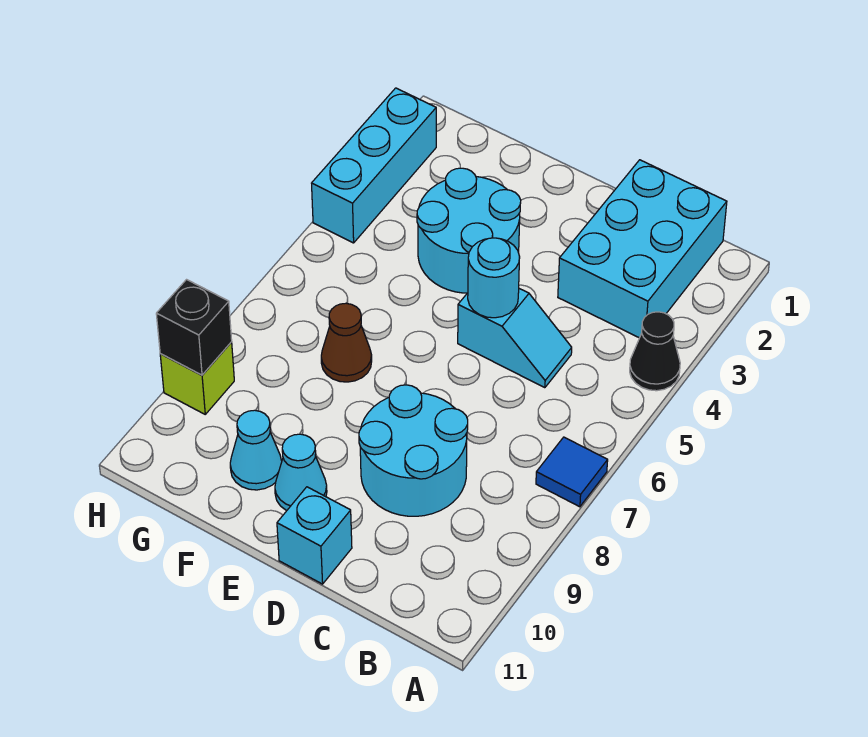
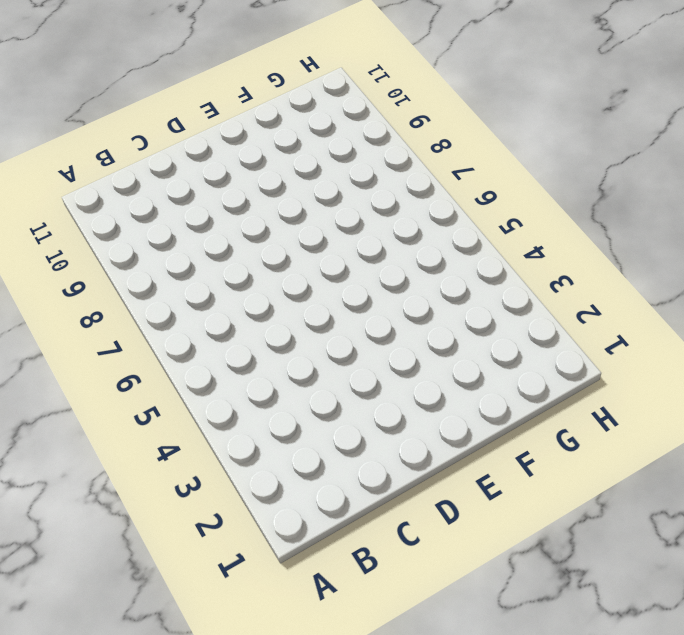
none -> black cone A4 level 1
none -> blue tile A7 level 1
none -> cyan brick B1:C3 level 1

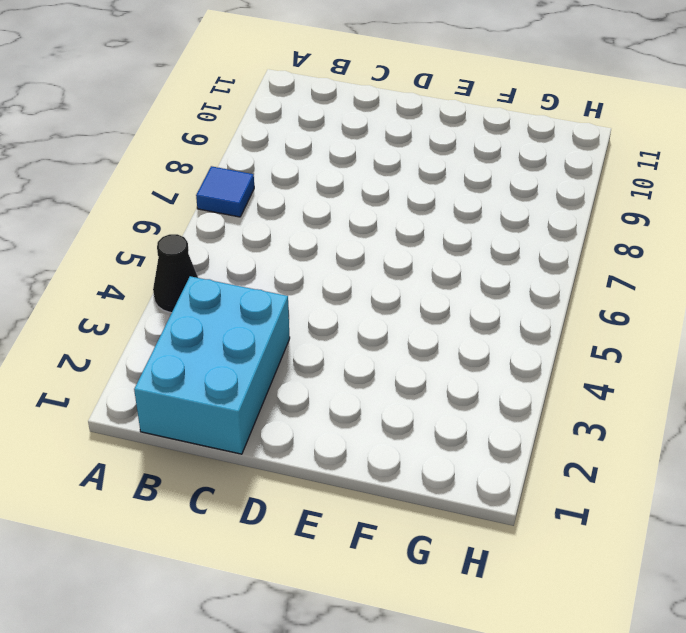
none -> cyan slope C5:D5 level 1 top D
none -> cyan round brick C8:D9 level 1
none -> cyan brick D11 level 1

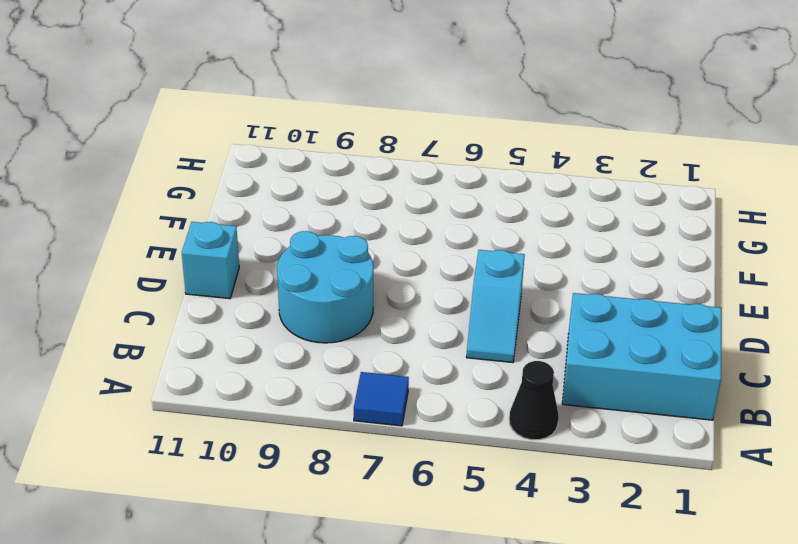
none -> cyan round brick E3:F4 level 1
none -> cyan cone E10 level 1
none -> brown cone F7 level 1

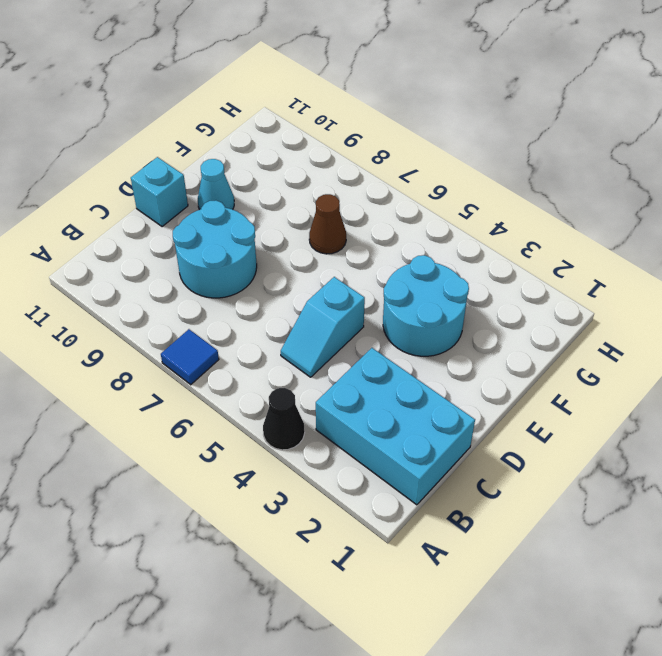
none -> cyan cone F10 level 1
none -> cyan brick H2:H4 level 1
none -> lime brick H9 level 1

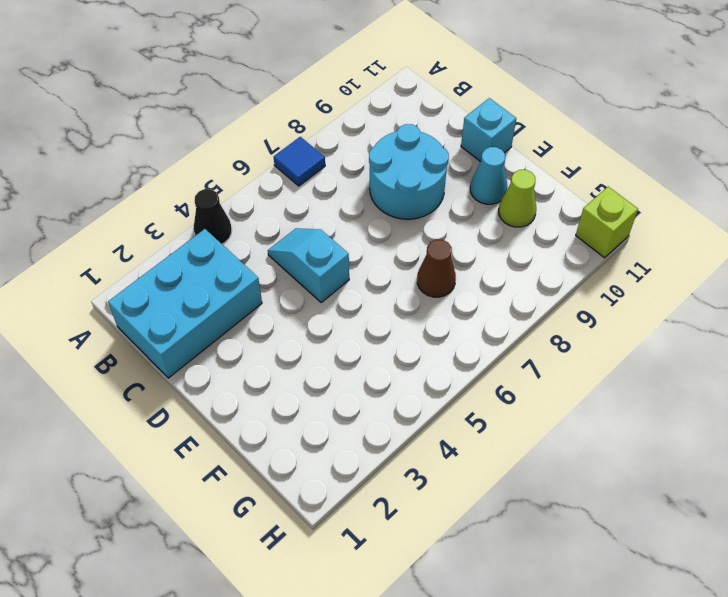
lime cone F10 level 1 -> cyan cone F10 level 1
lime brick H11 level 1 -> lime brick H9 level 1
none -> cyan round brick E3:F4 level 1
none -> cyan brick H2:H4 level 1
none -> cyan round brick D5 level 2

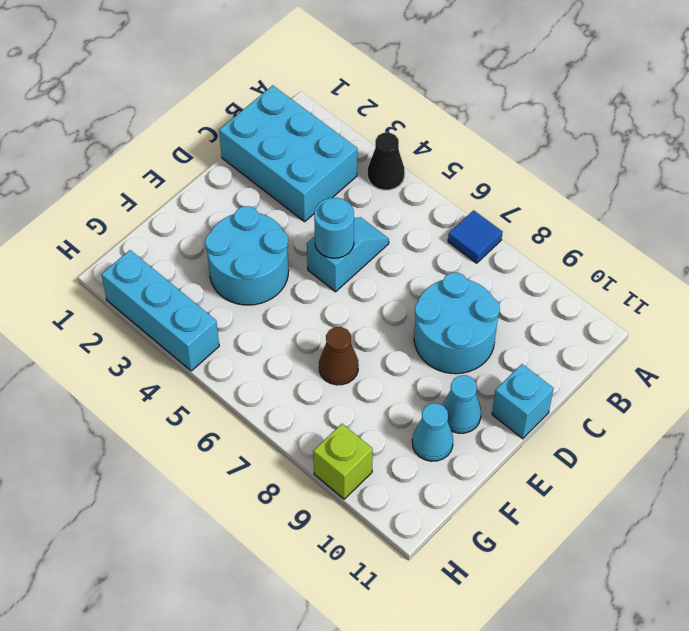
none -> black brick H9 level 2

